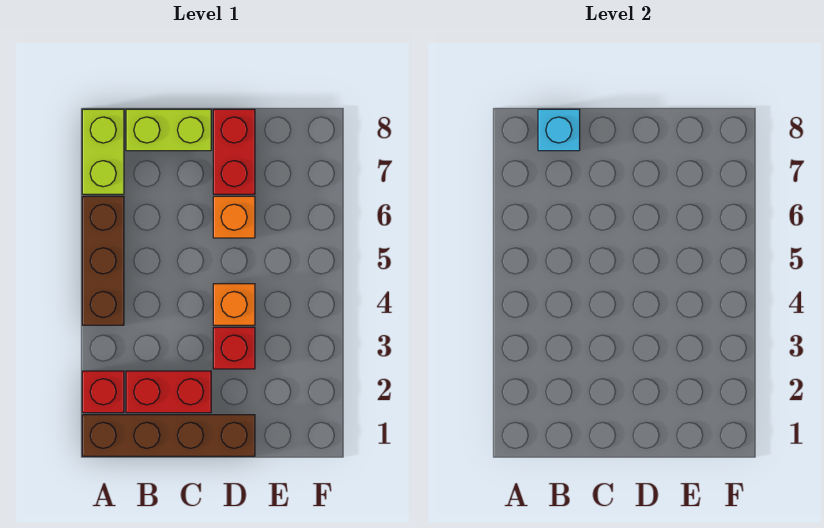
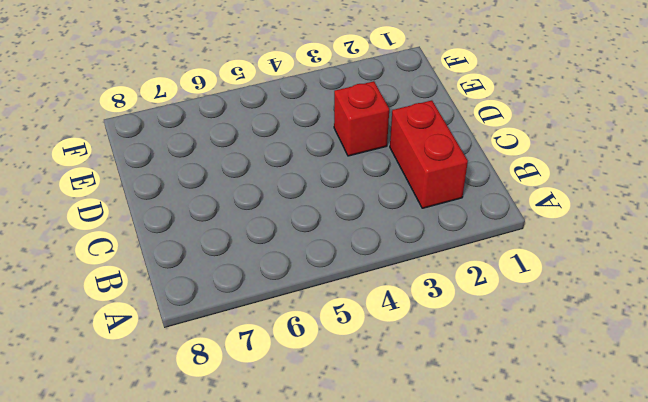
none -> brown brick A1:D1 level 1
none -> red brick A2 level 1

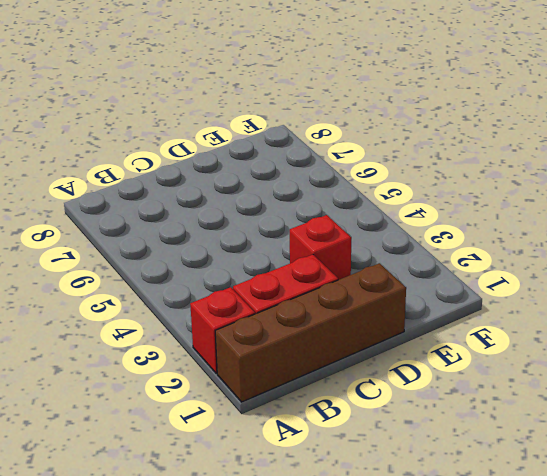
none -> brown brick A4:A6 level 1
none -> lime brick A7:A8 level 1

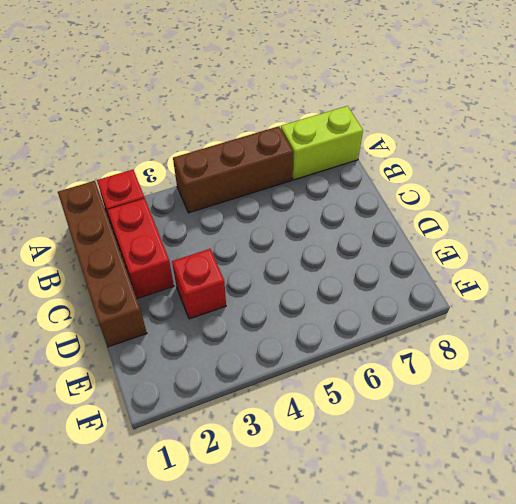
none -> lime brick B8:C8 level 1
none -> orange brick D4 level 1

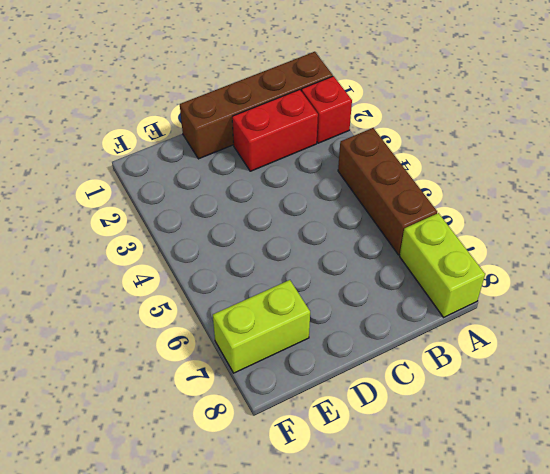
lime brick E7:F7 level 1 -> lime brick B8:C8 level 1
none -> red brick D3 level 1
none -> orange brick D4 level 1

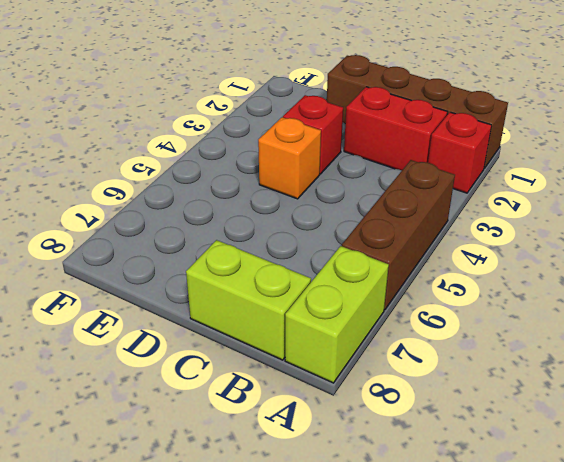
none -> orange brick D6 level 1
none -> red brick D7:D8 level 1

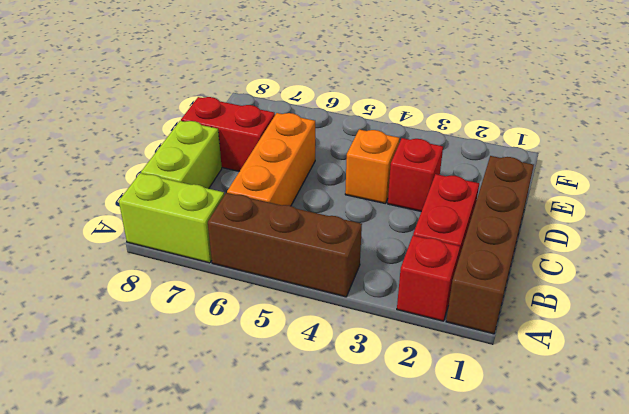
orange brick B6:D6 level 1 -> orange brick D6 level 1
none -> cyan brick B8 level 2

